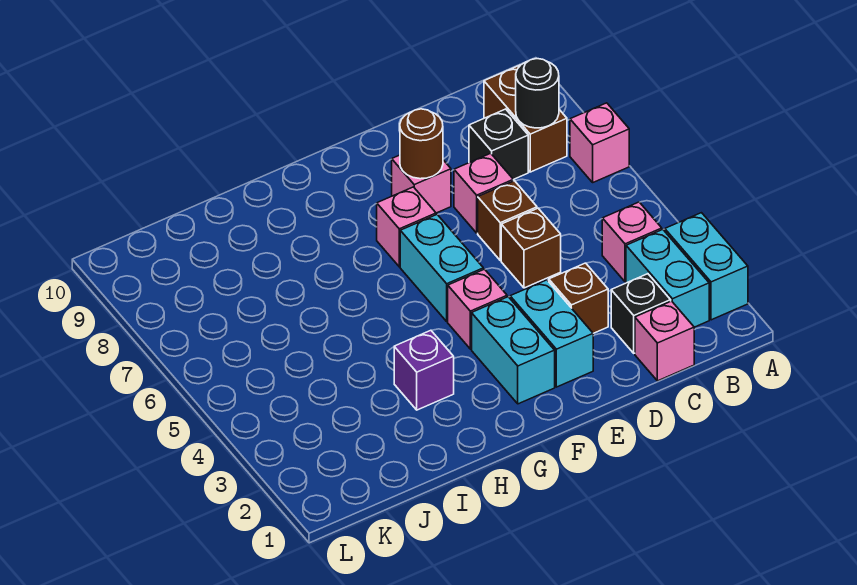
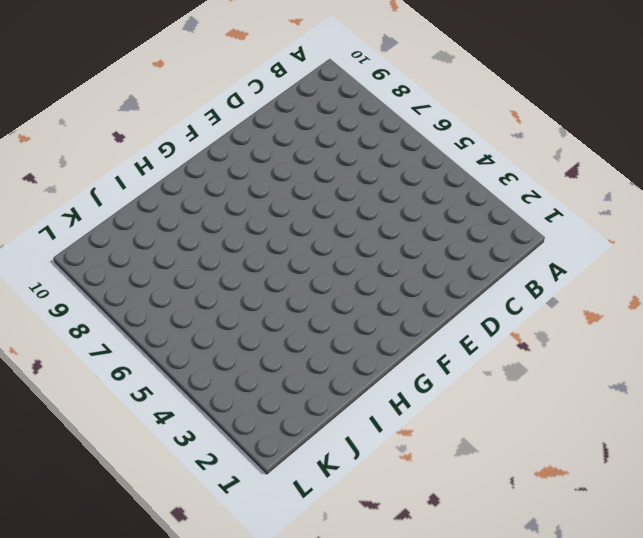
none -> cyan brick A2:A3 level 1
none -> pink brick A7 level 1
none -> cyan brick B2:B3 level 1

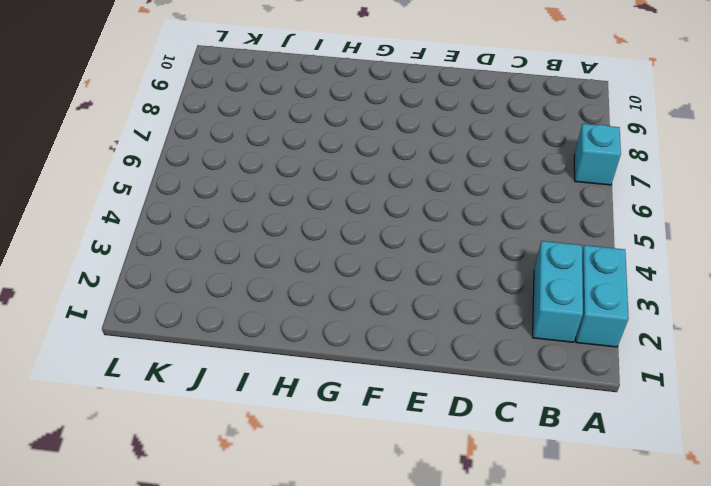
cyan brick A7 level 1 -> pink brick A7 level 1
none -> pink brick B4 level 1
none -> brown brick B8:B9 level 1
none -> pink brick C1 level 1

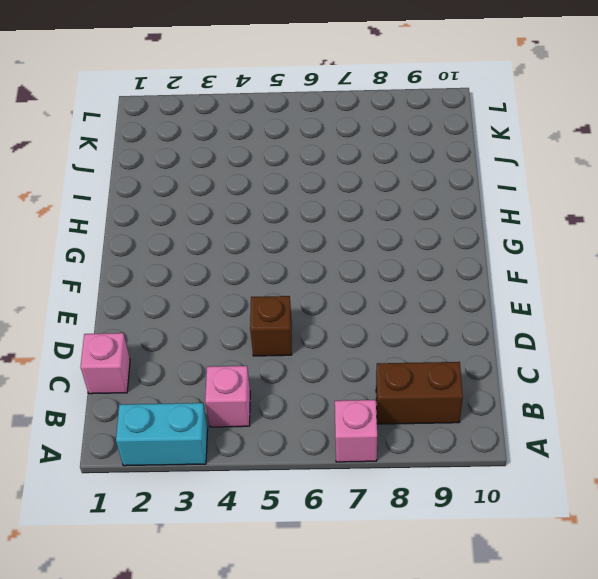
none -> cyan brick B2:B3 level 1
none -> black brick C2 level 1
none -> black brick C8 level 1

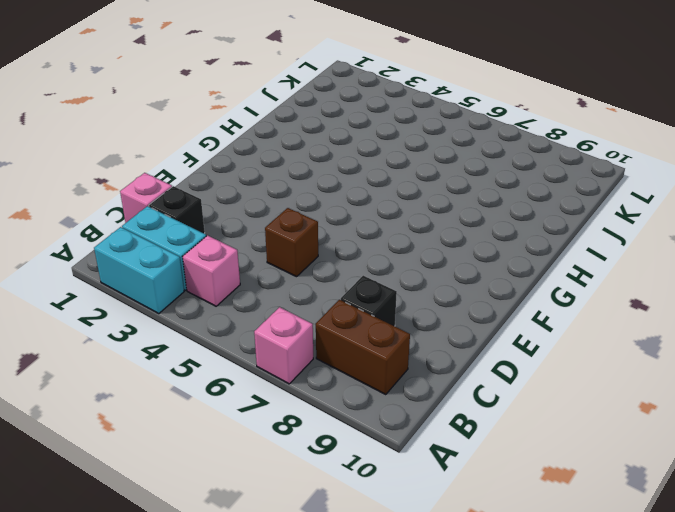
none -> brown brick D3 level 1
none -> brown brick D6 level 1
none -> pink brick D7 level 1

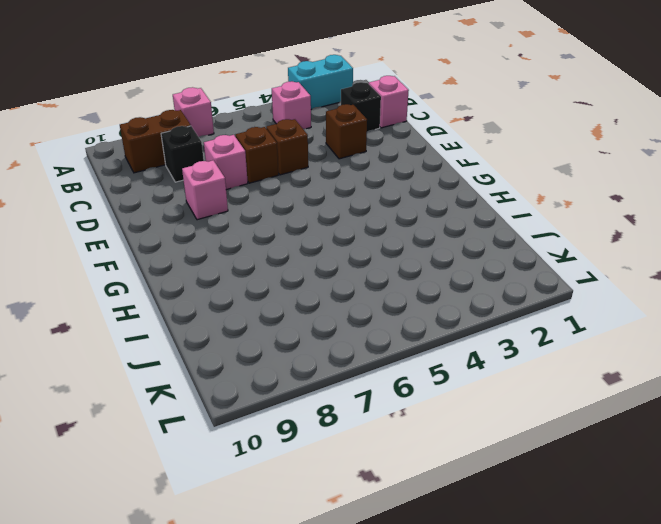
none -> cyan brick B2:B3 level 1
none -> cyan brick E2:E3 level 1
none -> cyan brick F2:F3 level 1

